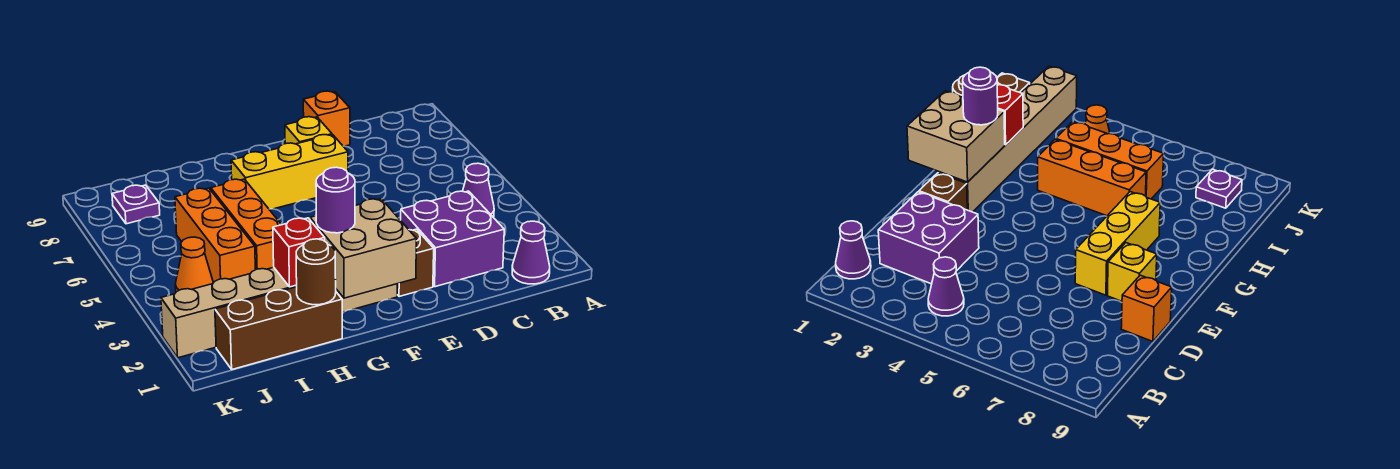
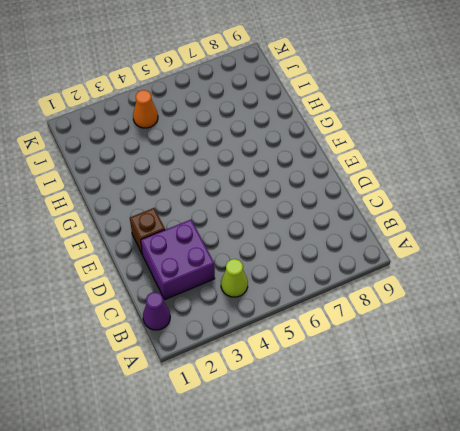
lime cone B4 level 1 -> purple cone B4 level 1
none -> orange brick D9 level 1
none -> yellow brick E7:G7 level 1
none -> yellow brick E8 level 1

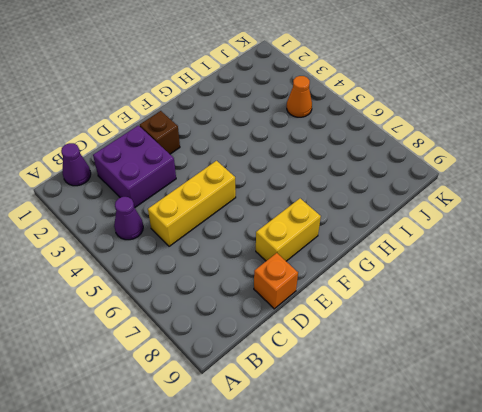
yellow brick C5:E5 level 1 -> yellow brick E7:G7 level 1
yellow brick E8:F8 level 1 -> yellow brick E8 level 1
none -> tan brick F2:K2 level 1
none -> brown brick H1:J1 level 1
none -> orange brick H4:H6 level 1

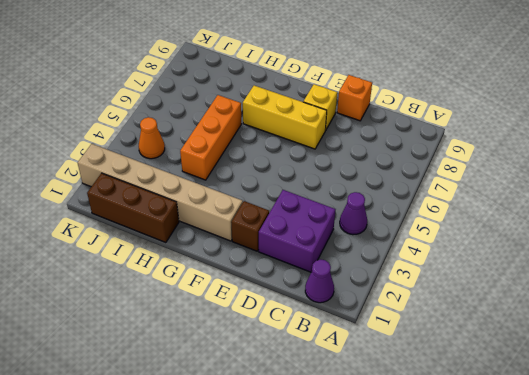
none -> orange brick I4:I6 level 1
none -> purple plate J8 level 1
none -> tan brick F1:G2 level 2

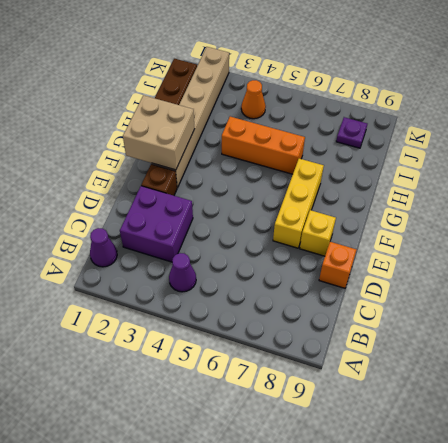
none -> orange brick I4:I6 level 1
none -> brown round brick H1 level 2
none -> red brick H2 level 2

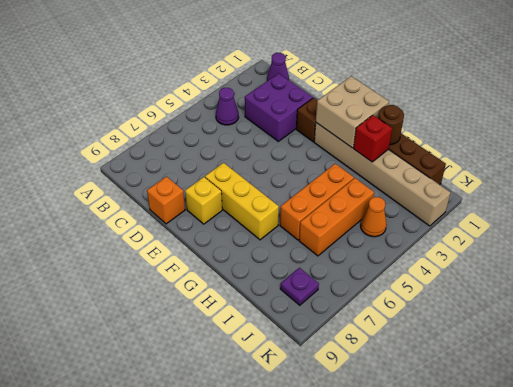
none -> purple round brick G2 level 3

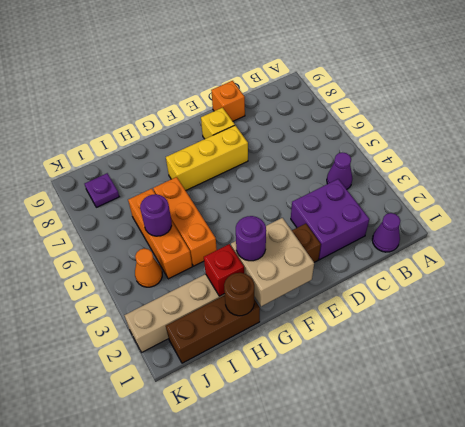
purple round brick I5 level 2 -> none

